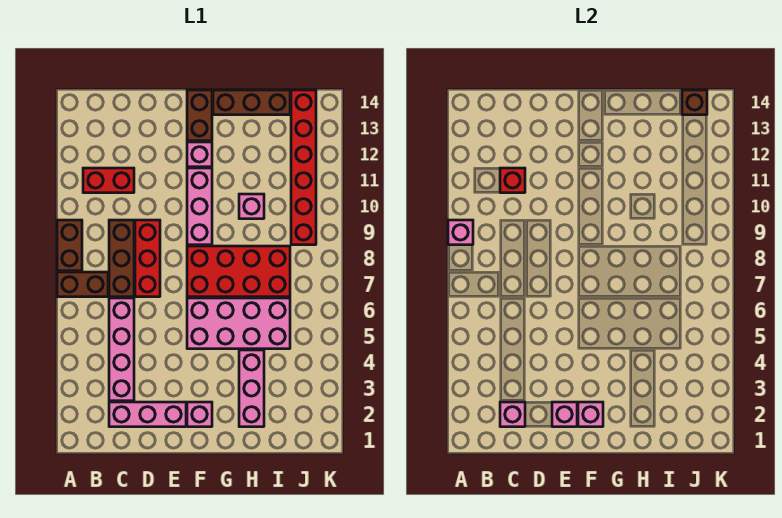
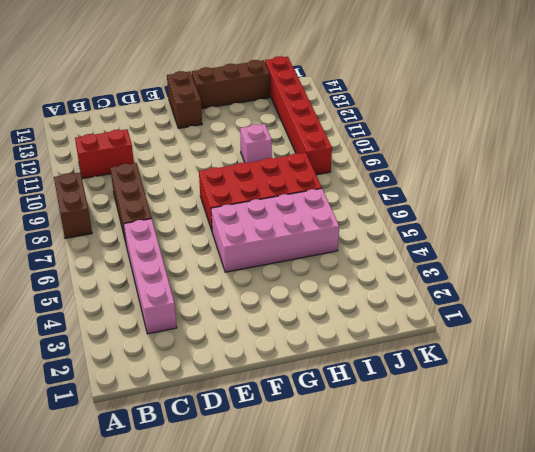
none -> brown brick A7:B7 level 1
none -> pink brick C2:E2 level 1
none -> red brick D7:D9 level 1

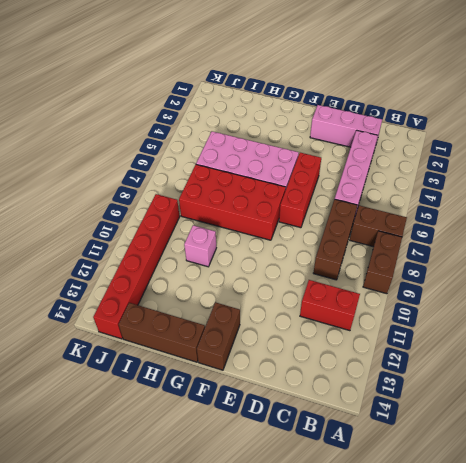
red brick E5:E7 level 1 -> red brick D7:D9 level 1
none -> pink brick F2 level 1
none -> pink brick F9:F11 level 1
none -> pink brick F12 level 1

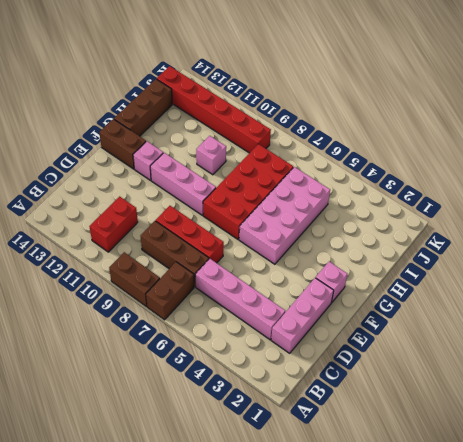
none -> pink brick H2:H4 level 1
none -> pink brick A9 level 2
none -> pink brick C2 level 2

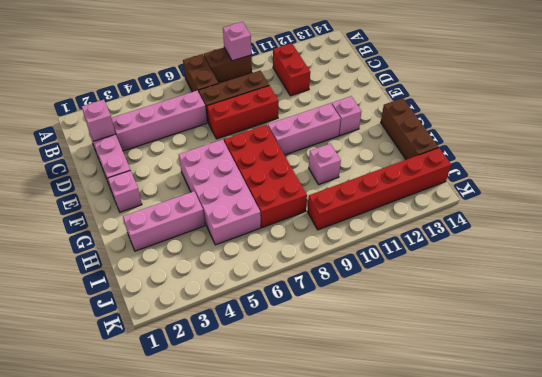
none -> brown brick F13:F14 level 1
none -> red brick C11 level 2
none -> pink brick E2 level 2

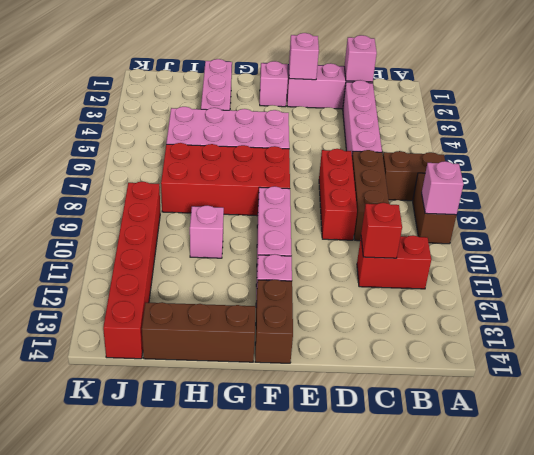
none -> pink brick F2 level 2
none -> brown brick J14 level 2

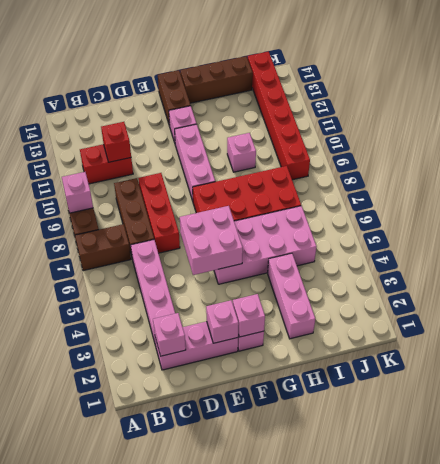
pink brick E5:F6 level 2 -> none
none -> brown brick J14 level 2

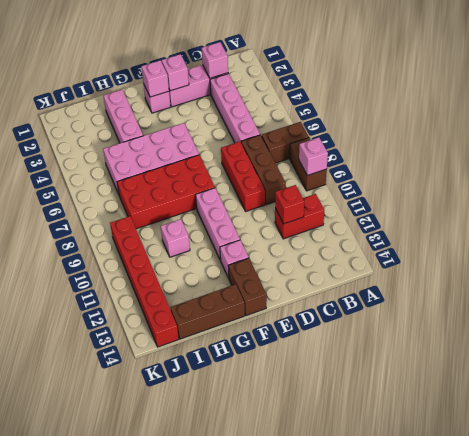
none -> brown brick J14 level 2

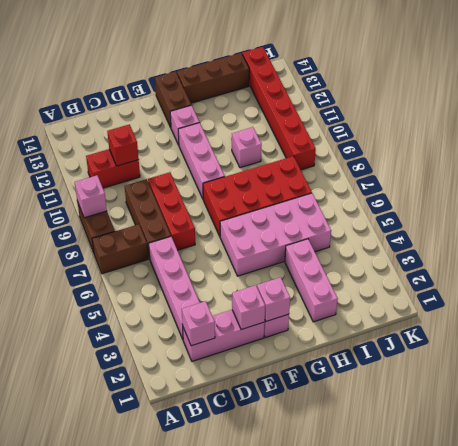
none -> brown brick J14 level 2

